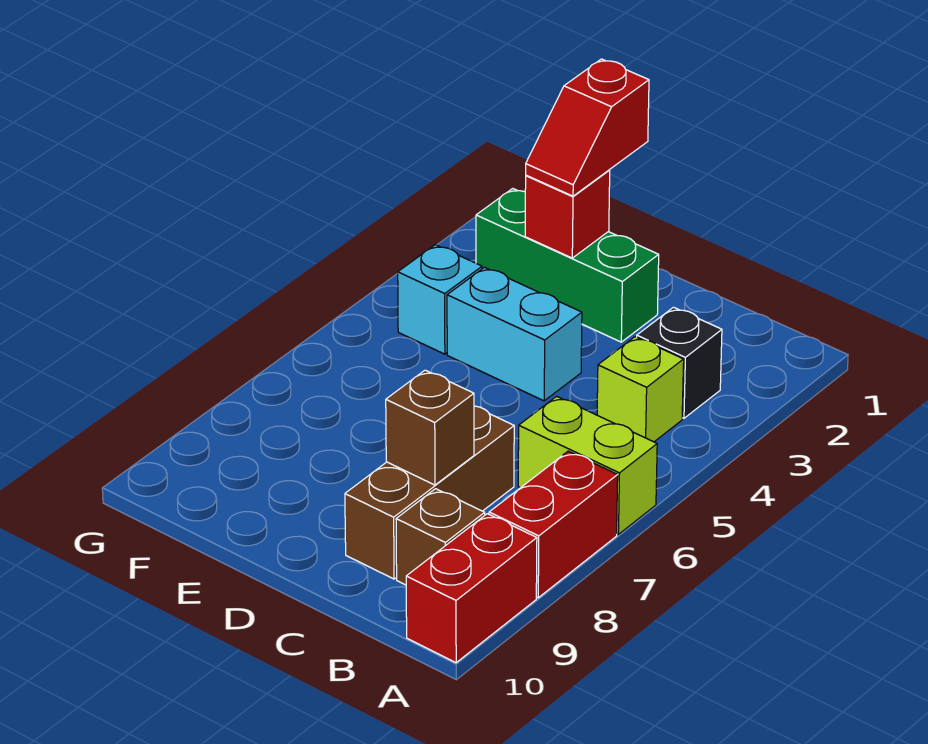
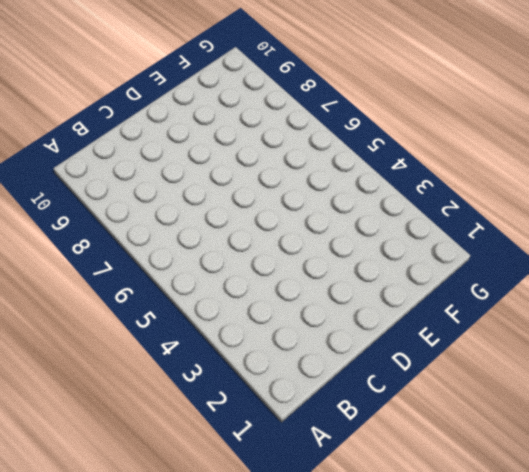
none -> lime brick A6:B6 level 1
none -> red brick A7:A8 level 1
none -> red brick A9:A10 level 1

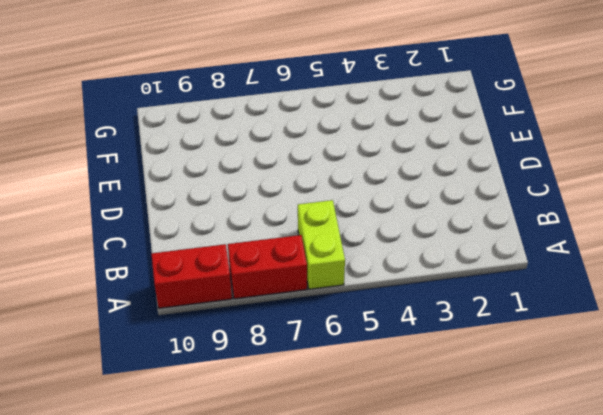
none -> black brick B3 level 1
none -> lime brick B4 level 1
none -> brown brick B9 level 1

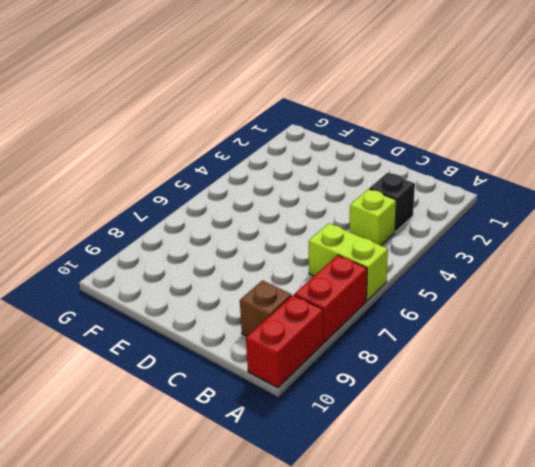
none -> brown brick C7:C9 level 1
none -> green brick D2:F2 level 1
none -> cyan brick D4:E4 level 1

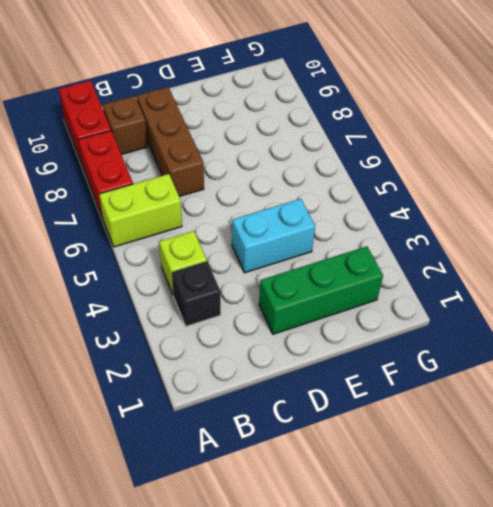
none -> cyan brick F4 level 1
none -> brown brick C8 level 2
none -> red brick E2 level 2

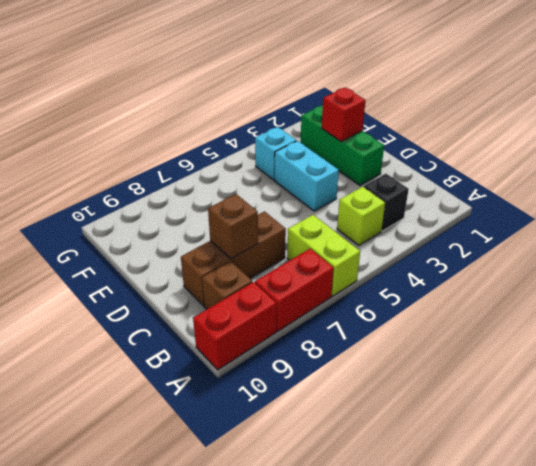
none -> red slope E1:E2 level 3 top 1

